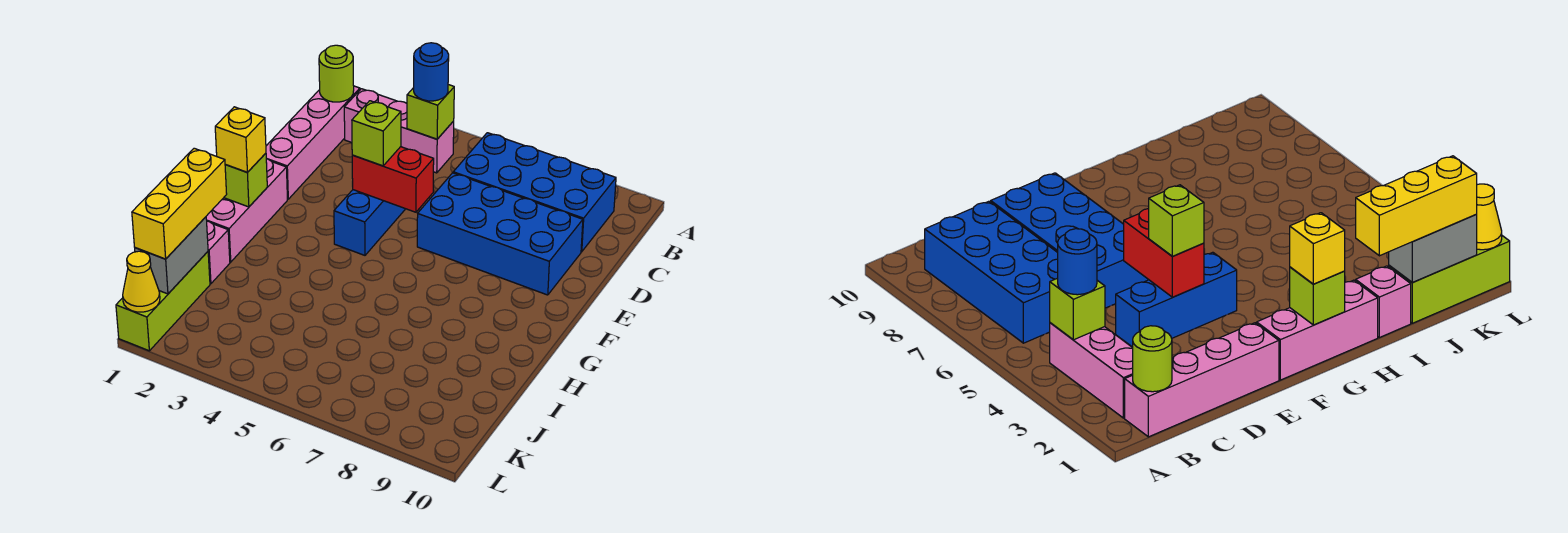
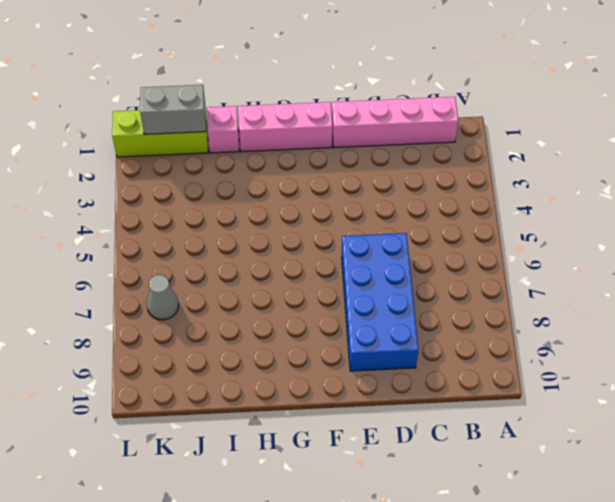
grey cone K7 level 1 -> none
none -> pink brick B2:B4 level 1
none -> blue brick B6:C9 level 1
none -> blue brick D4:F4 level 1

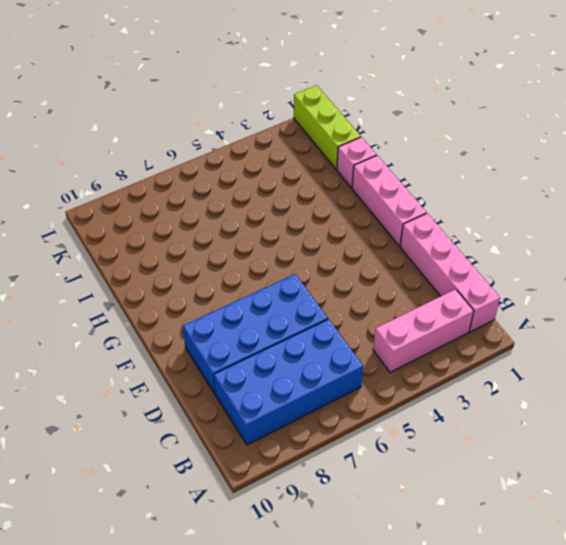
none -> blue brick D4:F4 level 1
none -> lime round brick B1 level 2
none -> lime brick B4 level 2

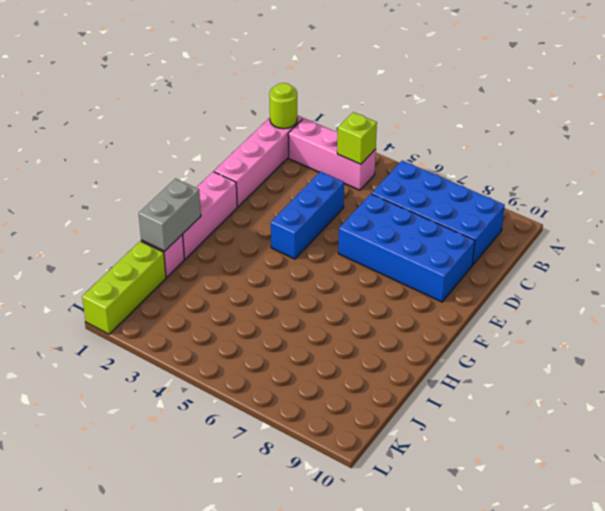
grey brick H1:I1 level 2 -> grey brick J1:K1 level 2
none -> red brick E4:E5 level 2
none -> lime brick G1 level 2
none -> yellow cone L1 level 2

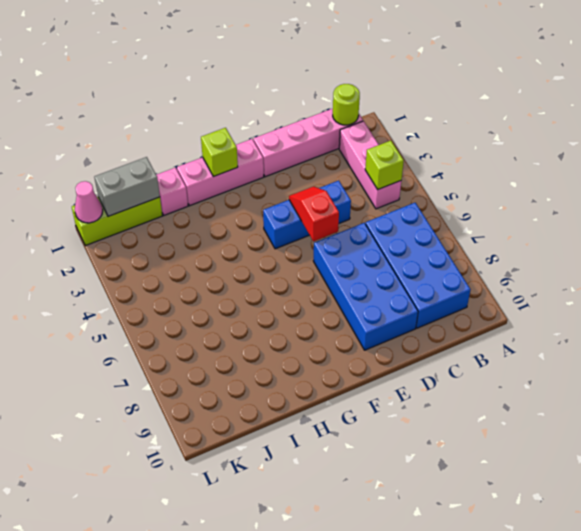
red slope E4:E5 level 2 top 5 -> red brick E4:E5 level 2
pink cone L1 level 2 -> yellow cone L1 level 2
none -> blue round brick B4 level 3
none -> lime brick E4 level 3
none -> yellow brick G1 level 3

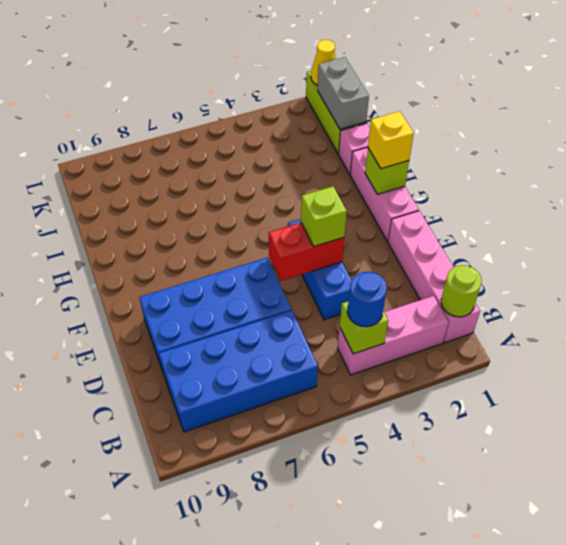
none -> yellow brick I1:K1 level 3

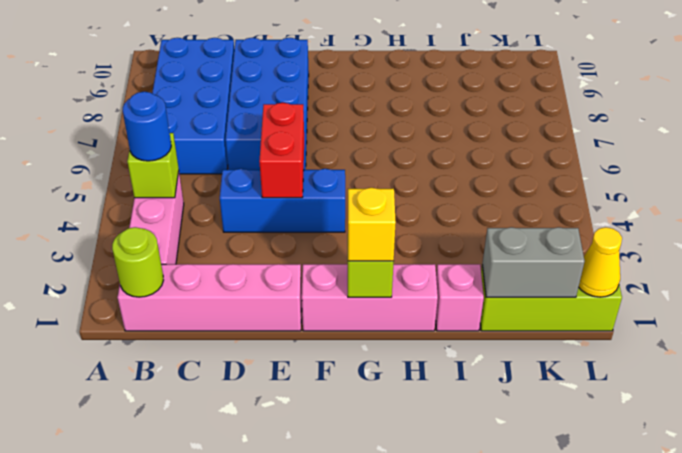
none -> lime brick E4 level 3
none -> yellow brick I1:K1 level 3

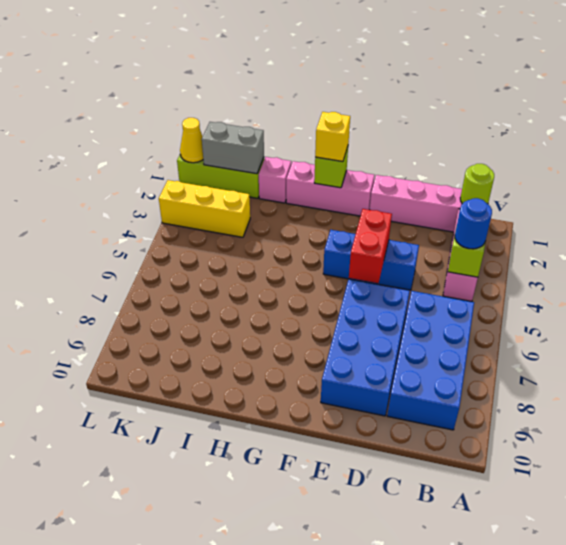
yellow brick J3:L3 level 1 -> yellow brick I1:K1 level 3
none -> lime brick E4 level 3

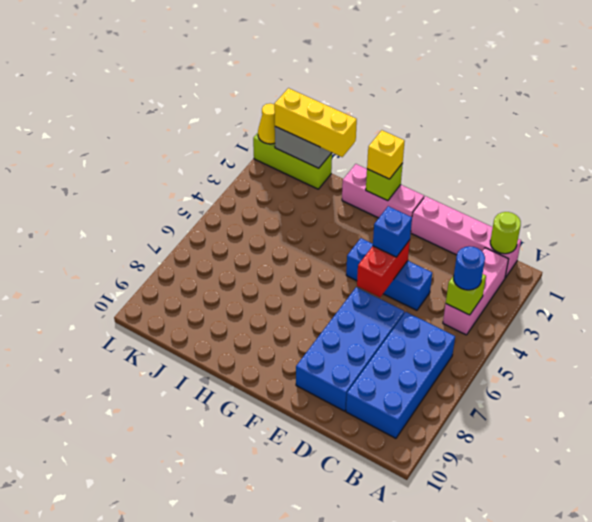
blue brick E4 level 3 -> lime brick E4 level 3
none -> pink brick I1 level 1

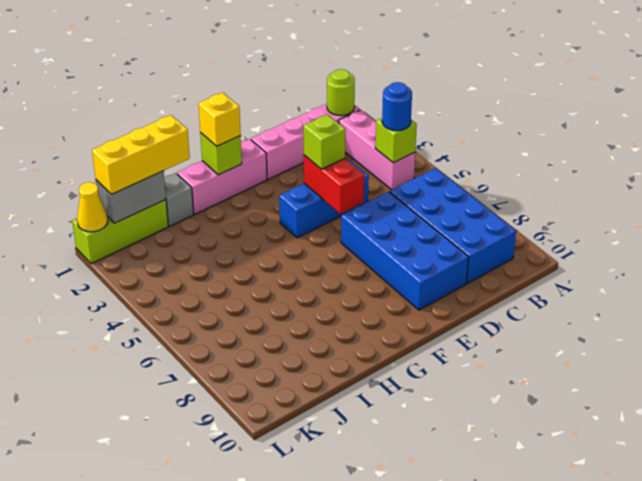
grey brick I1 level 1 -> pink brick I1 level 1

